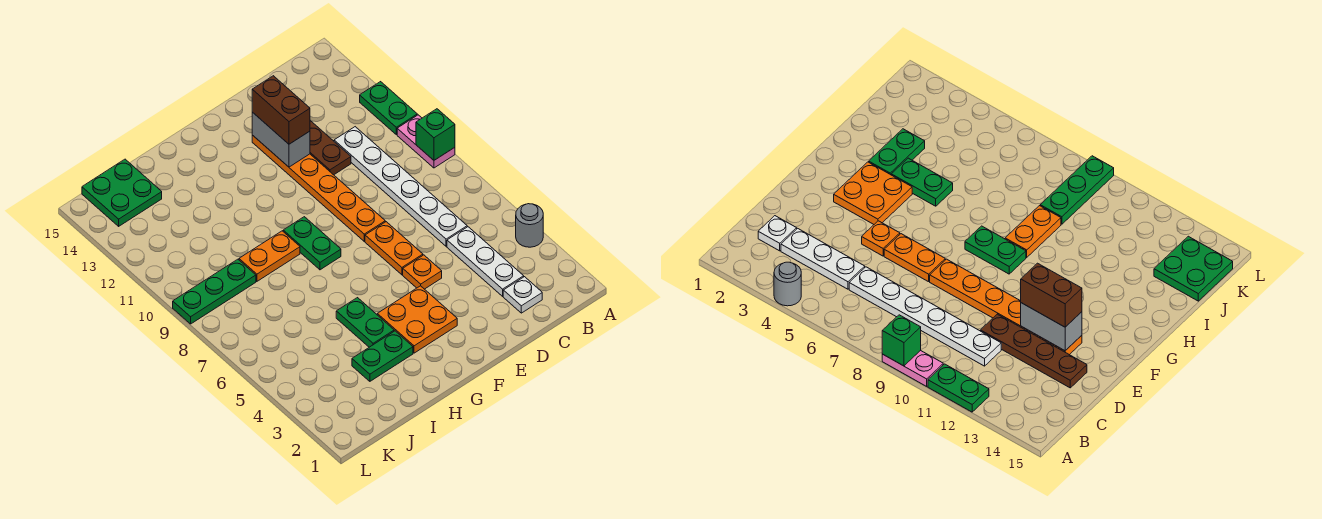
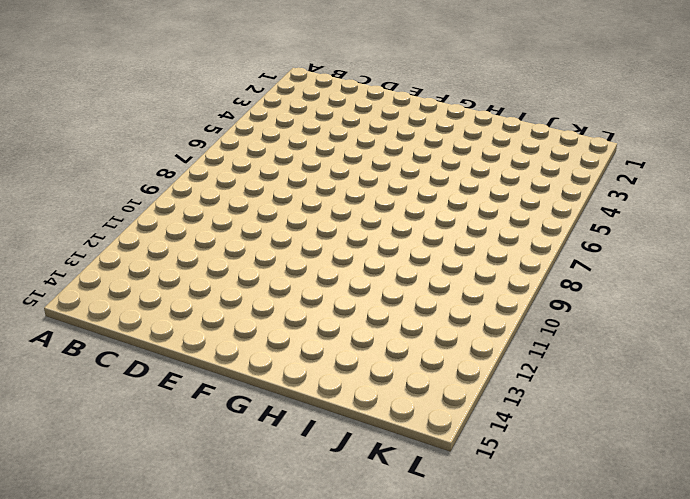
none -> grey round brick A4 level 1
none -> pink plate A9:A10 level 1
none -> green plate A11:A12 level 1

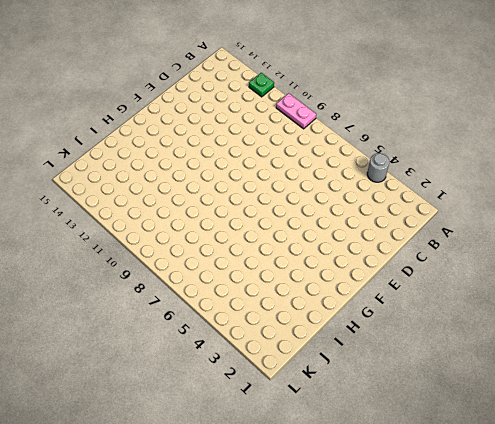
green plate A12 level 1 -> green plate A11:A12 level 1
none -> white plate C2 level 1
none -> white plate C3:C5 level 1
none -> white plate C6:C11 level 1

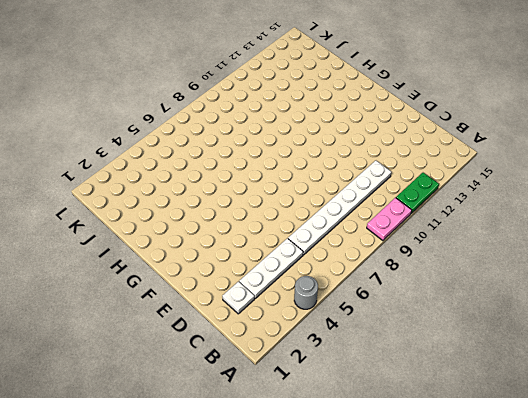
none -> brown plate D11:D14 level 1
none -> orange plate E5 level 1
none -> orange plate E6:E7 level 1

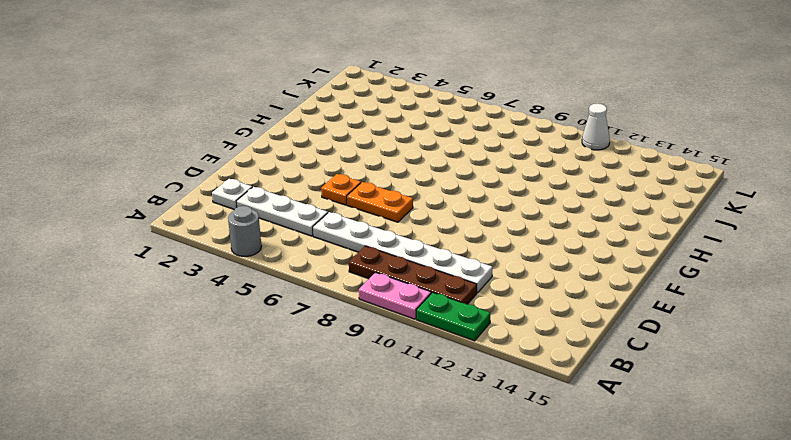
brown plate B8:B11 level 1 -> brown plate D11:D14 level 1
white cone L11 level 1 -> none
none -> orange plate E8:E13 level 1
none -> orange plate F3:G4 level 1
none -> green plate G8:G9 level 1

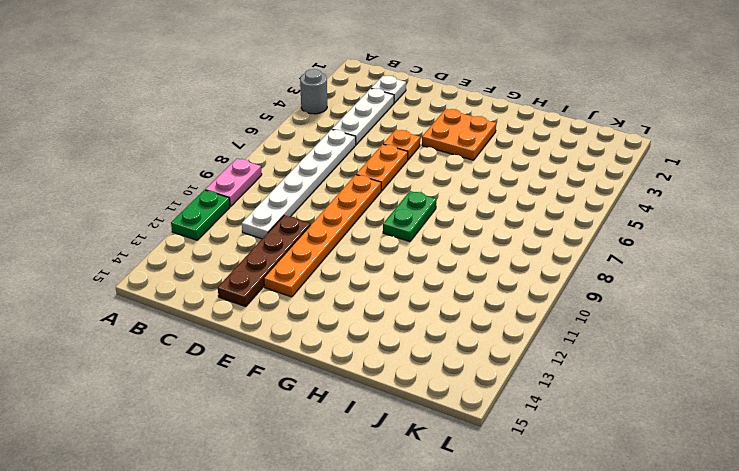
none -> green plate H3:I3 level 1
none -> green plate H4:H5 level 1
none -> orange plate H9:I9 level 1

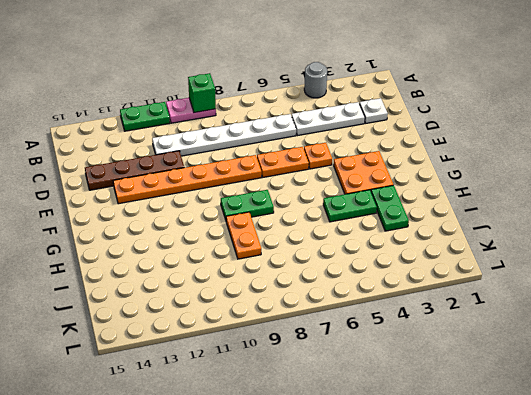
none -> green plate J9:L9 level 1
none -> green plate J14:K15 level 1
none -> grey brick E12:E13 level 2

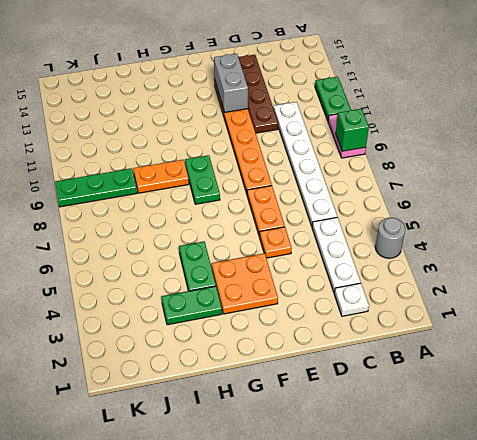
none -> green plate J14:K15 level 1
none -> brown brick E12:E13 level 3

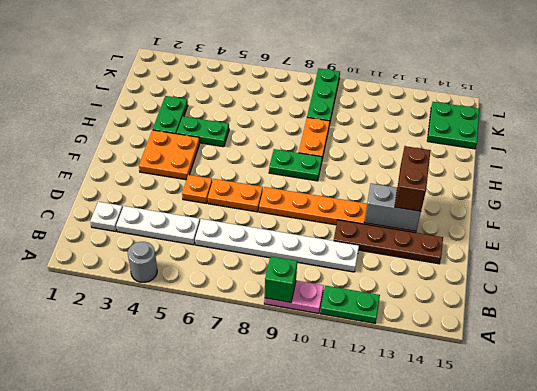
brown brick E13:F13 level 3 -> brown brick E12:E13 level 3

